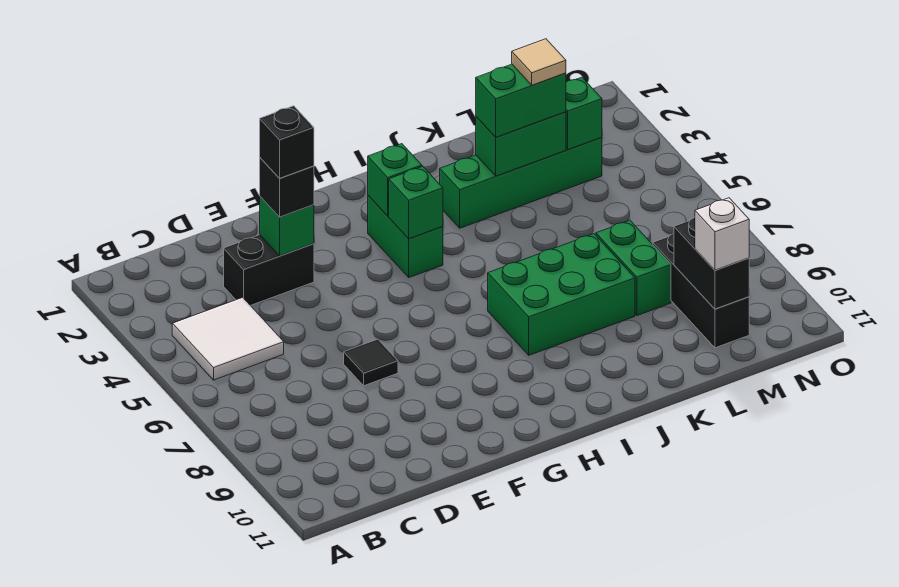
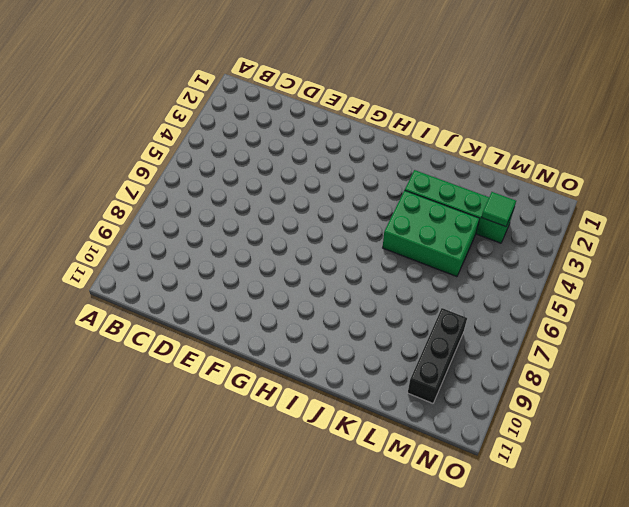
green brick J4:L5 level 1 -> green brick I7:K8 level 1
green tile M3 level 2 -> green brick M3 level 2
none -> white tile B4:C5 level 1
none -> black brick D3:E3 level 1
none -> black tile E7 level 1

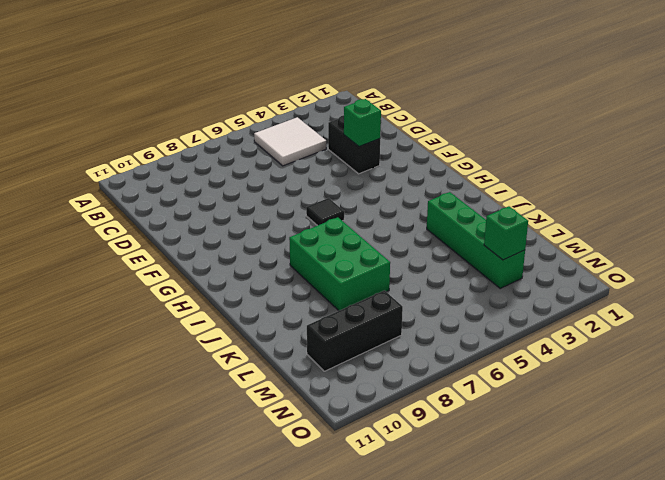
black tile G6 level 1 -> black tile E7 level 1
none -> green brick H3:H4 level 1
none -> green brick L7:L8 level 1
none -> green brick H3 level 2

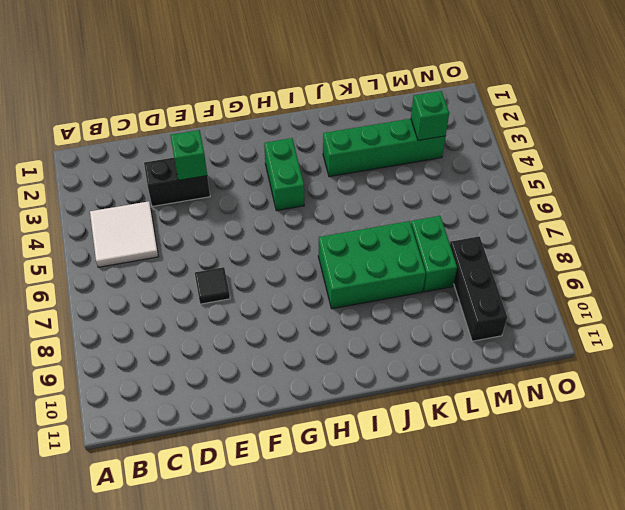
none -> green brick H3 level 2
none -> green brick H4 level 2
none -> green brick K3:L3 level 2

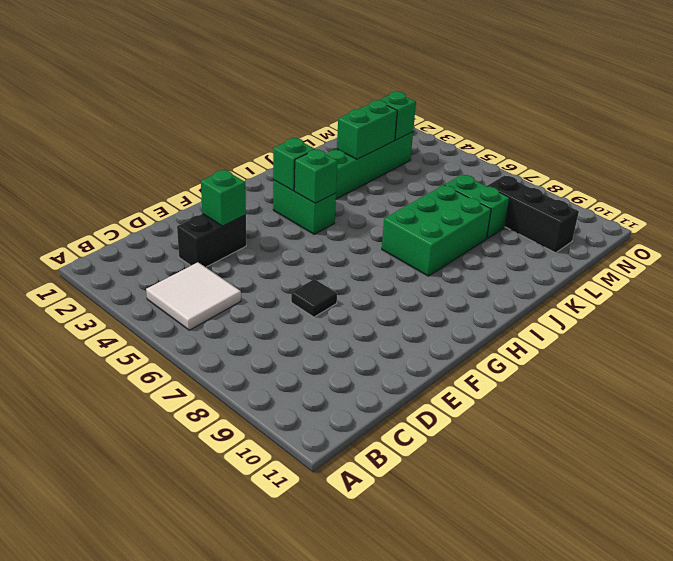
none -> black brick M9:M10 level 2
none -> black brick E3 level 3
none -> green brick K3:L3 level 3

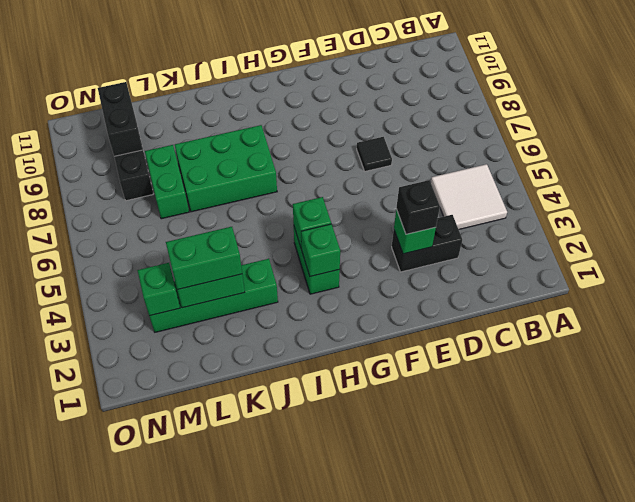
none -> white brick M10 level 3
none -> black brick E3 level 4
none -> tan tile L3 level 4

